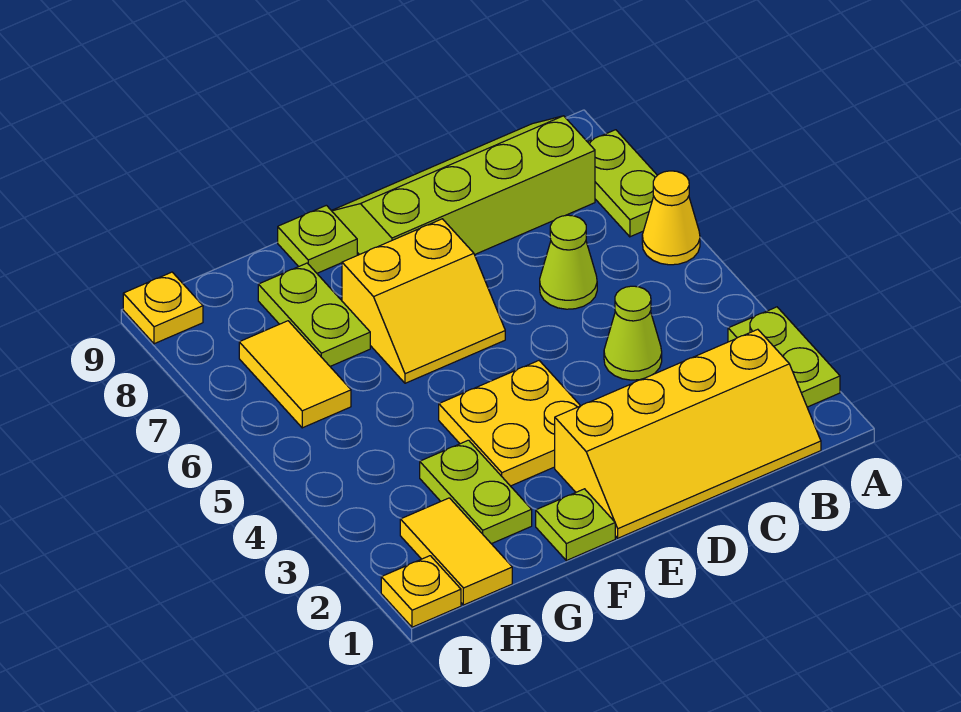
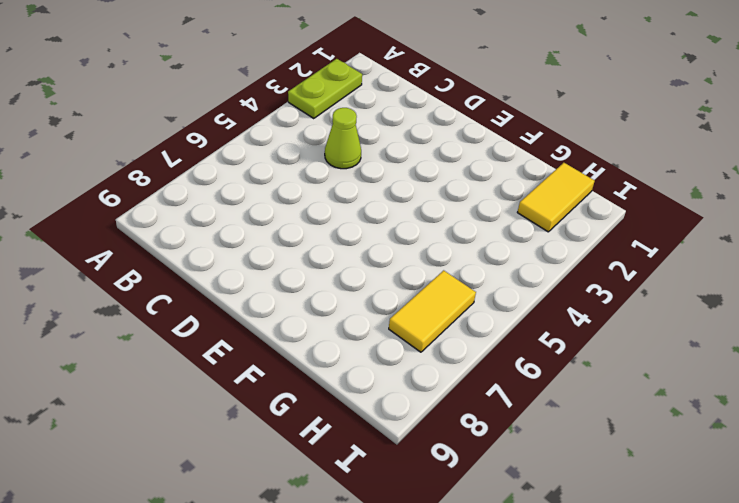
none -> yellow cone A6 level 1
none -> lime plate A7:A8 level 1
none -> yellow slope B1:E2 level 1 top 2

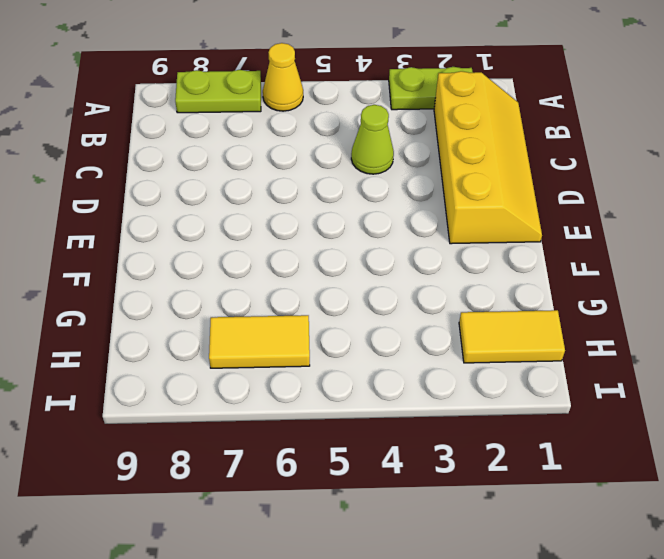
none -> lime slope B8:E9 level 1 top 8
none -> lime cone C6 level 1
none -> yellow plate E3:F4 level 1

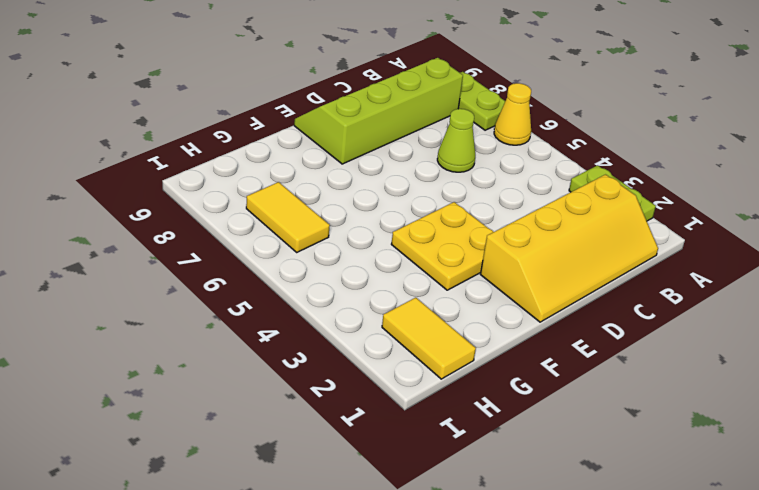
none -> lime cone C4 level 1
none -> yellow slope E6:F7 level 1 top 7
none -> lime plate F1 level 1

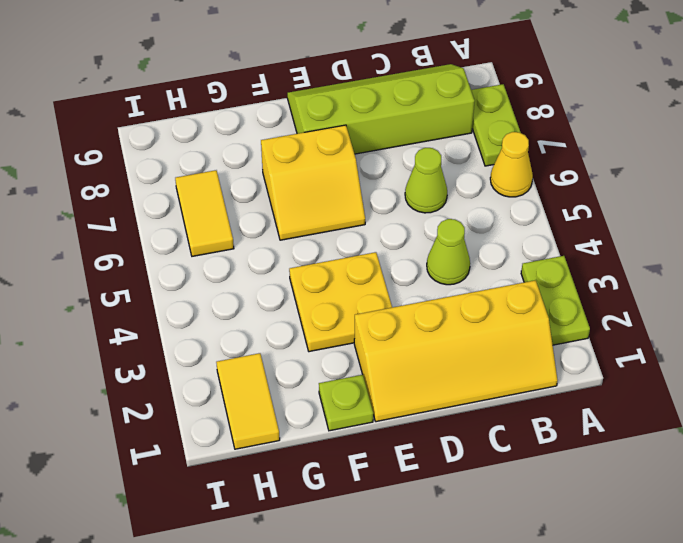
none -> lime plate F9 level 1
none -> lime plate G2:G3 level 1
none -> lime plate G7:G8 level 1

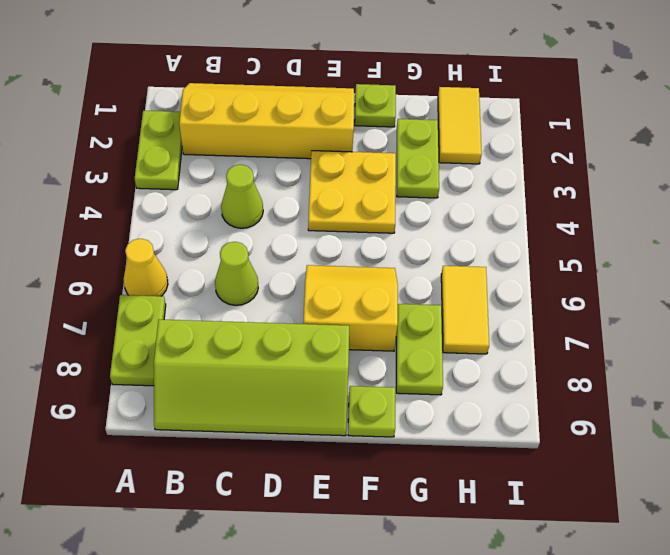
none -> yellow plate I1 level 1
none -> yellow plate I9 level 1

